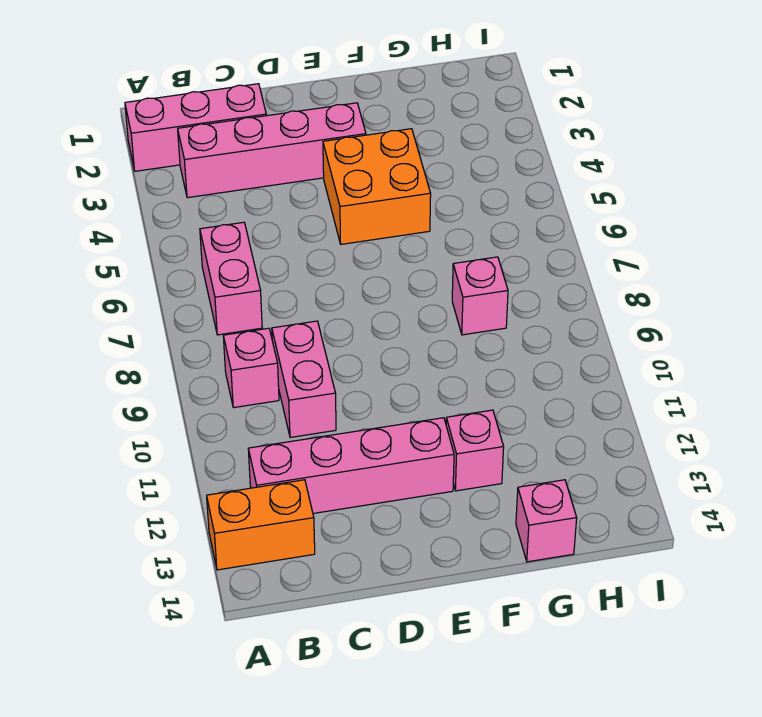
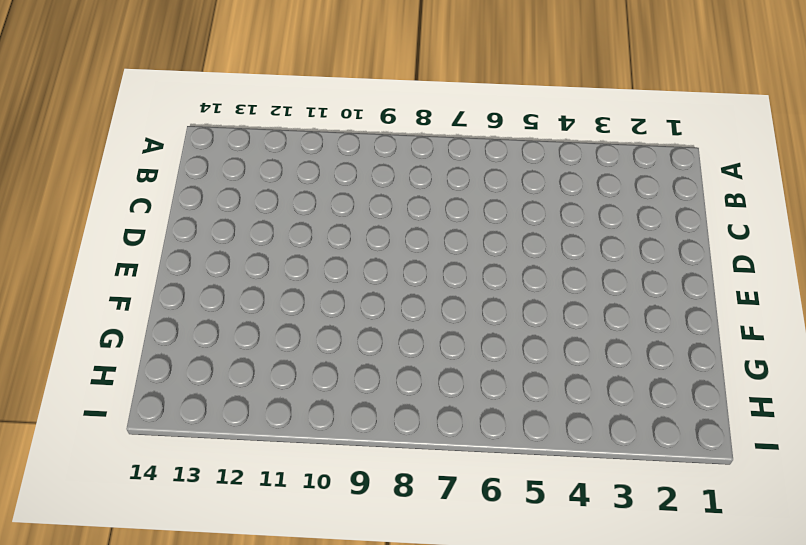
none -> pink brick A2:C2 level 1
none -> orange brick A13:B13 level 1

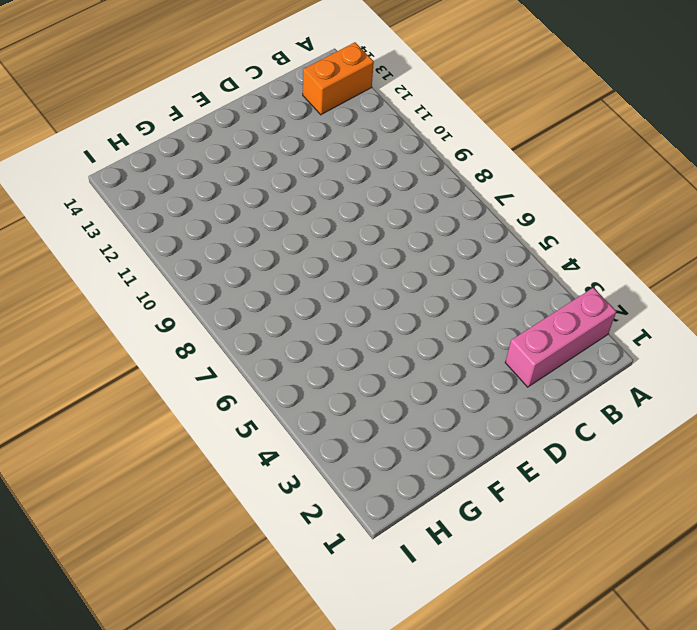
none -> pink brick B3:E3 level 1
none -> pink brick B6:B7 level 1

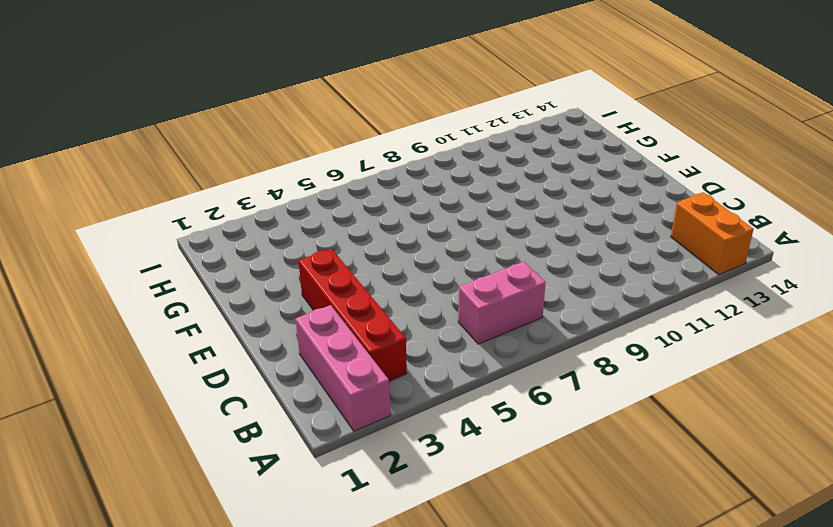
red brick B3:E3 level 1 -> pink brick B3:E3 level 1
none -> pink brick B9 level 1
none -> pink brick B12:E12 level 1

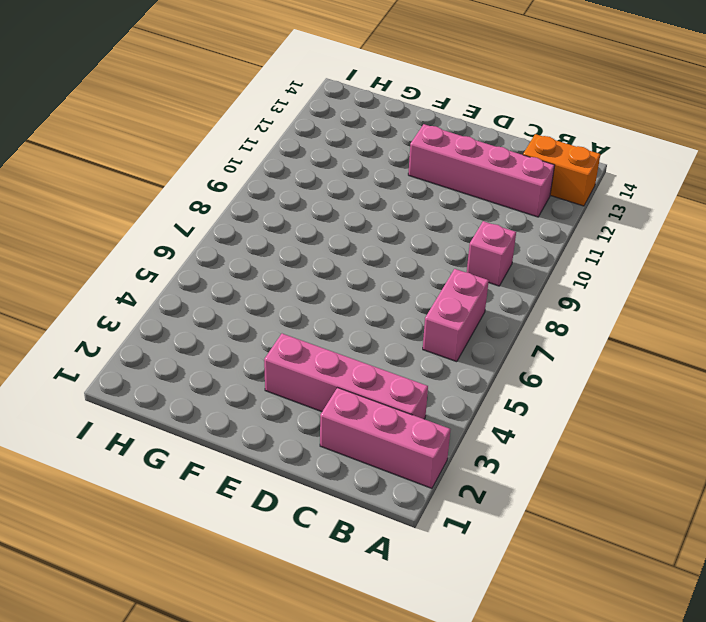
none -> pink brick C9:C10 level 1
none -> orange brick E4:F5 level 1

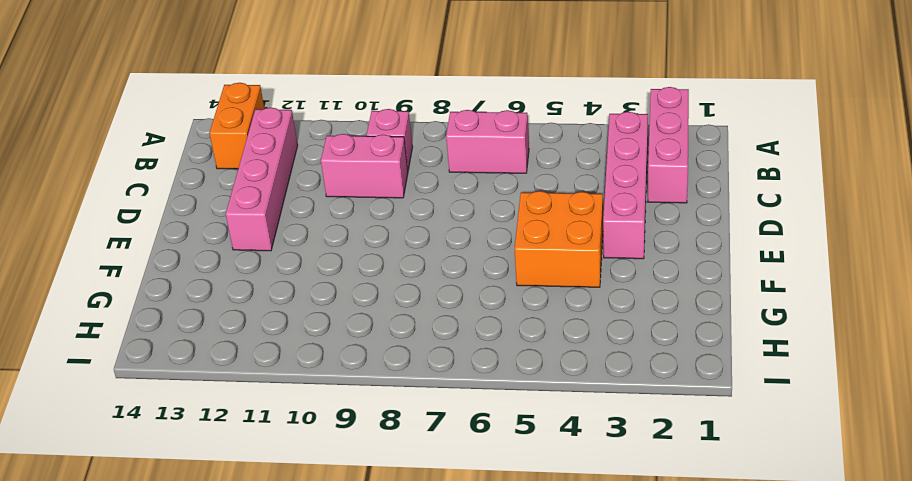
none -> pink brick F12 level 1
none -> pink brick G8 level 1

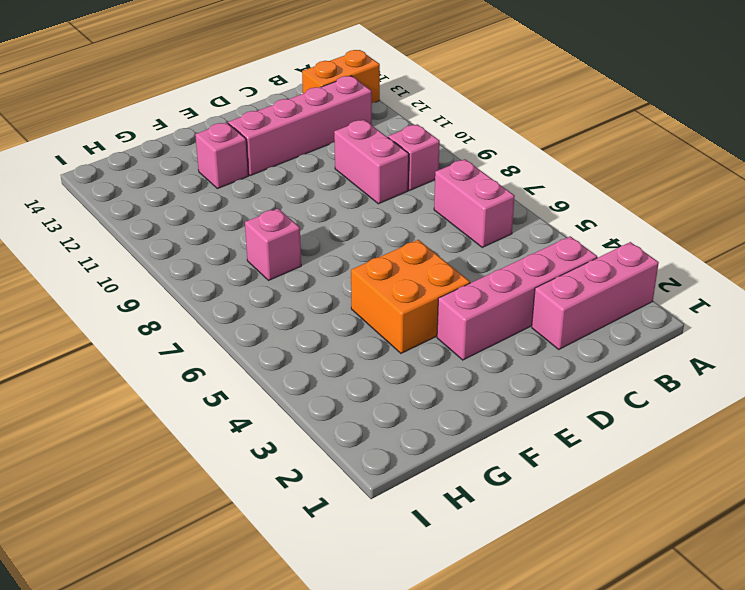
none -> pink brick G14 level 1

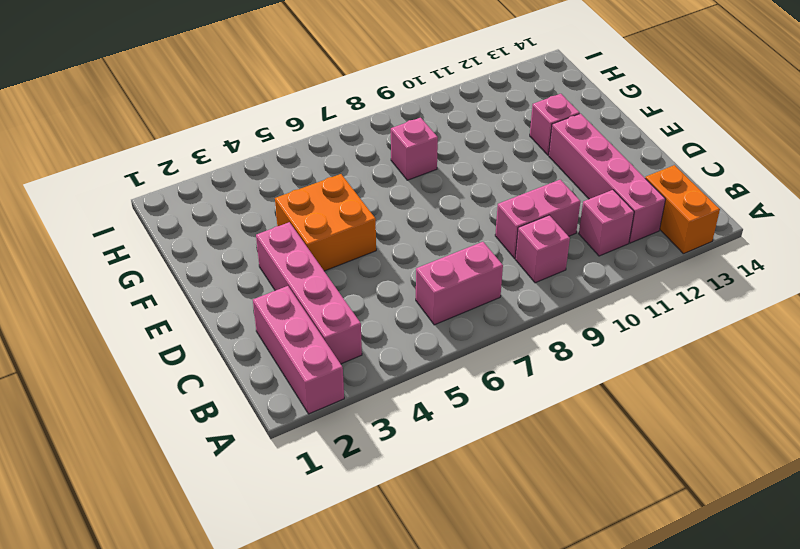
pink brick B11 level 1 -> pink brick G14 level 1

